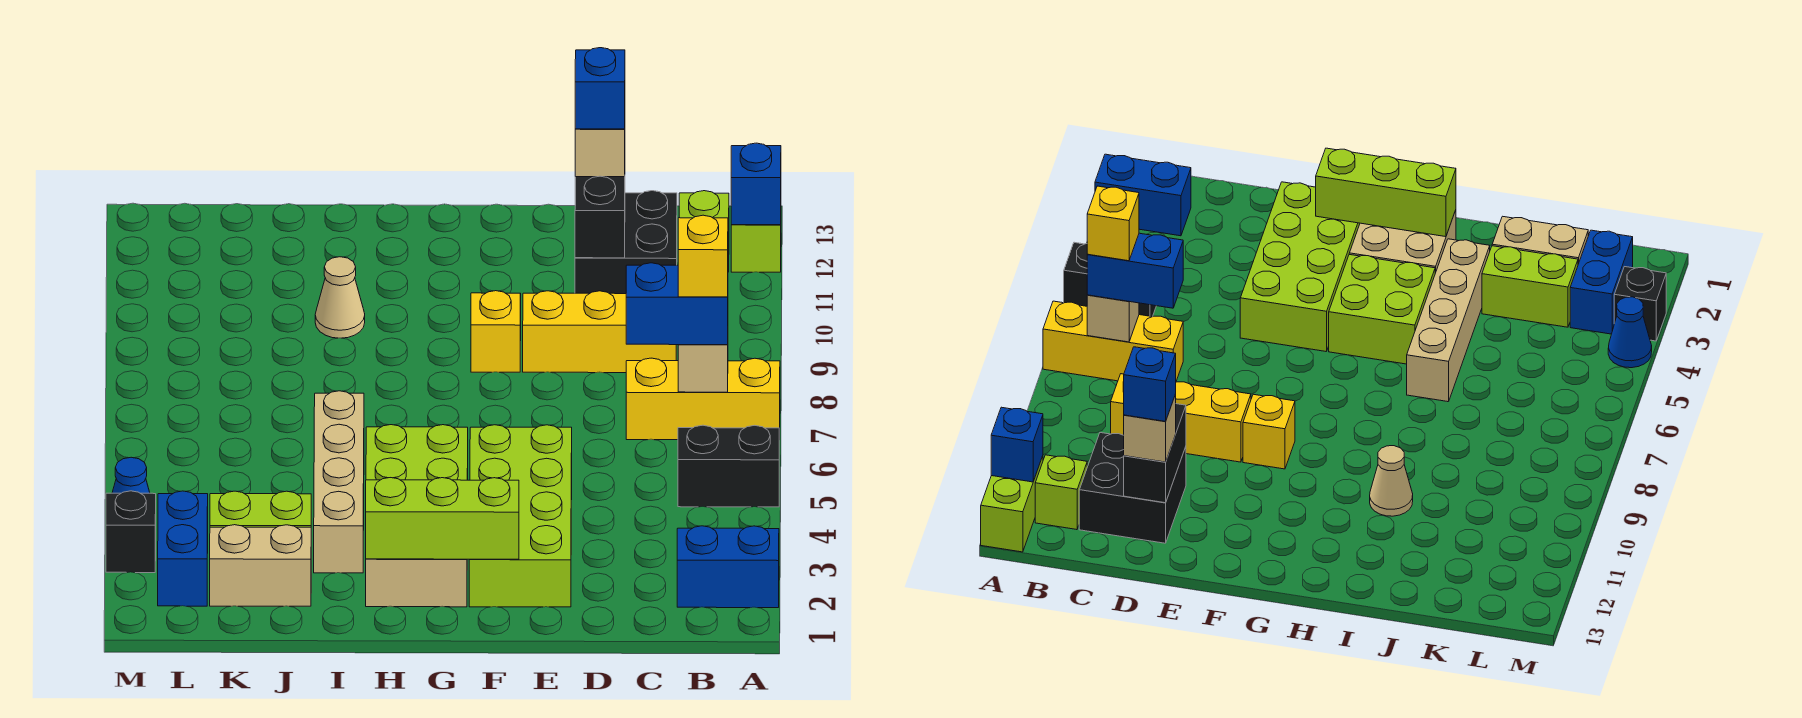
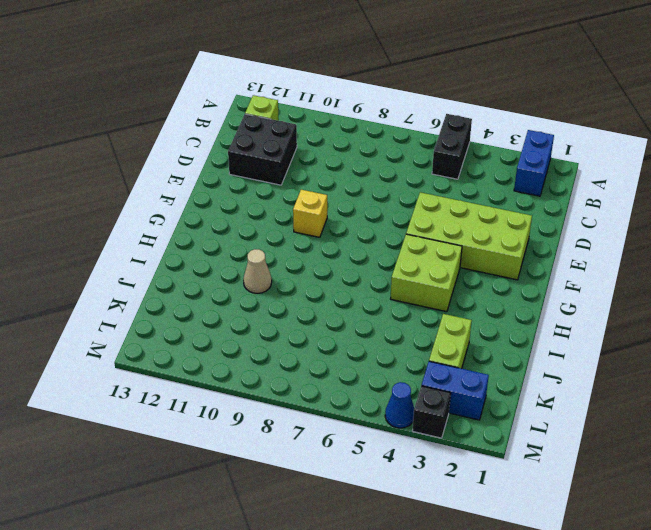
none -> yellow brick A7:C7 level 1
none -> lime brick A12:A13 level 1
none -> yellow brick C9:E9 level 1

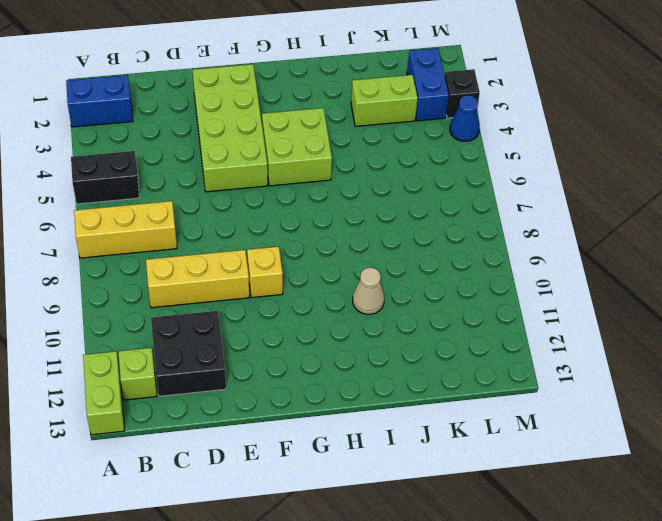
none -> tan brick G2:H3 level 1
none -> tan brick I3:I6 level 1
none -> tan brick J2:K2 level 1

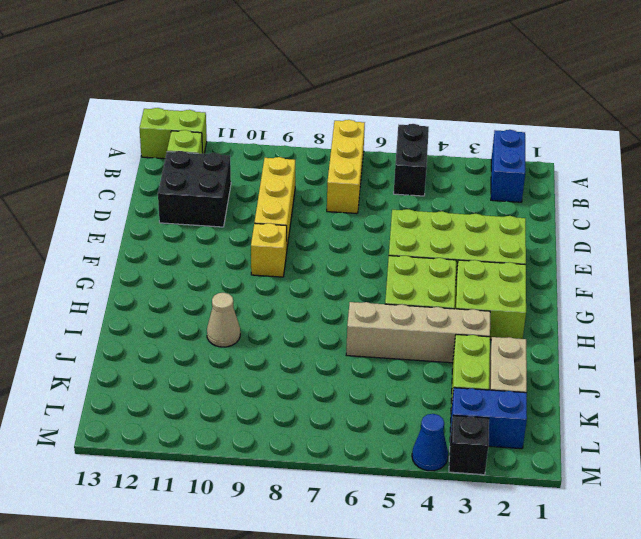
lime brick G2:H3 level 1 -> tan brick G2:H3 level 1
none -> blue brick A12 level 2
none -> tan brick B7 level 2
none -> black brick D11:D12 level 2

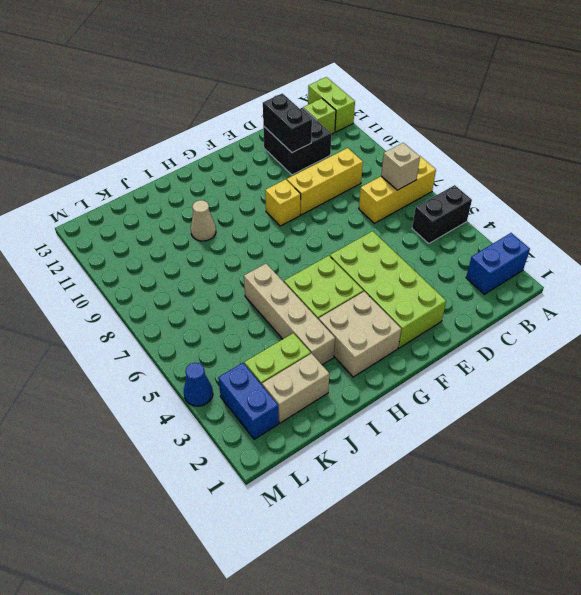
none -> black brick M3 level 1
none -> blue brick A12 level 2
none -> lime brick F2:H2 level 2

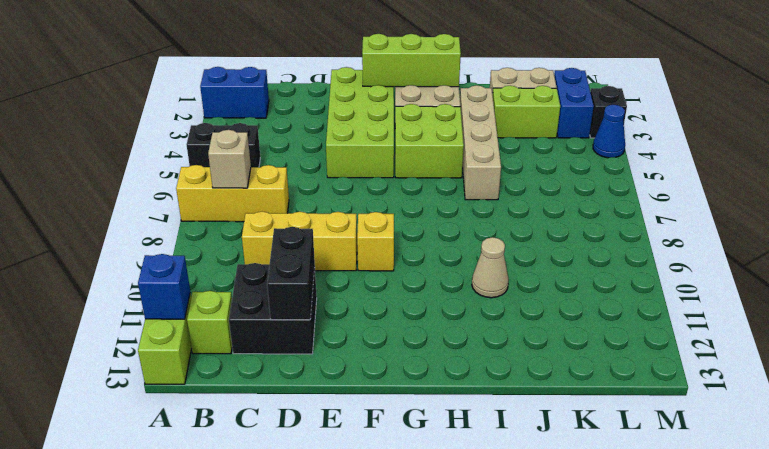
none -> blue brick B7:C7 level 3
none -> tan brick D12 level 3
none -> yellow brick B7 level 4

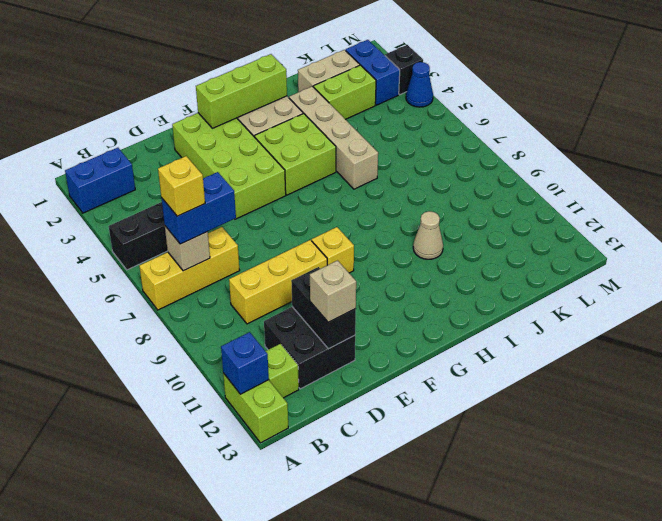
none -> blue brick D12 level 4

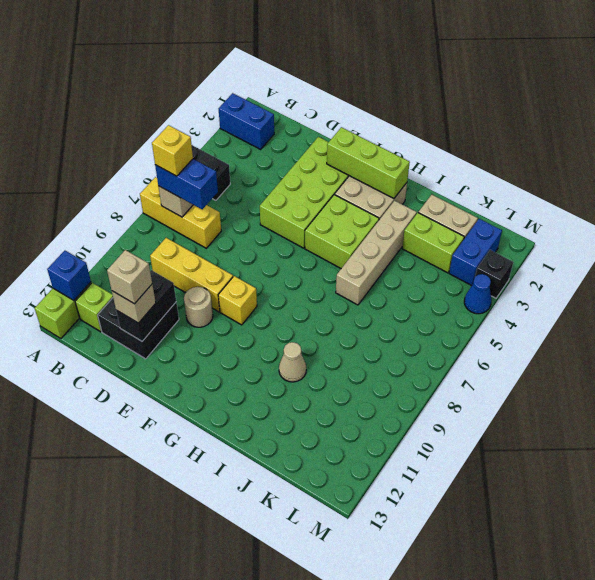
tan brick D12 level 4 -> blue brick D12 level 4
tan round brick E10 level 1 -> none

